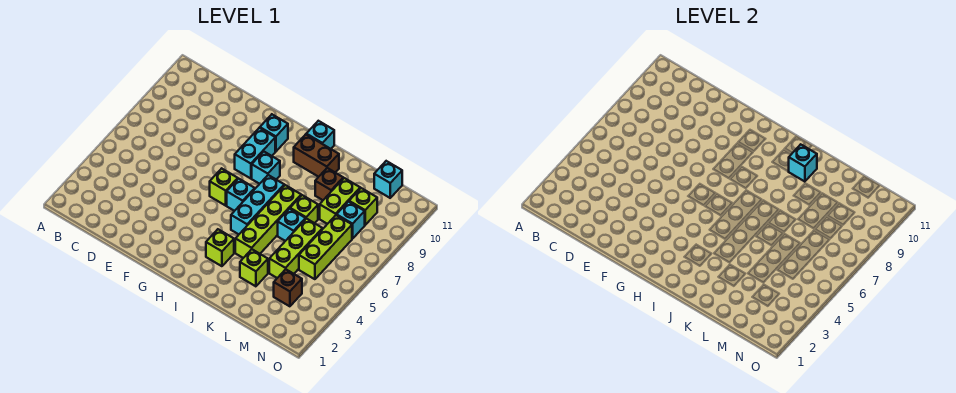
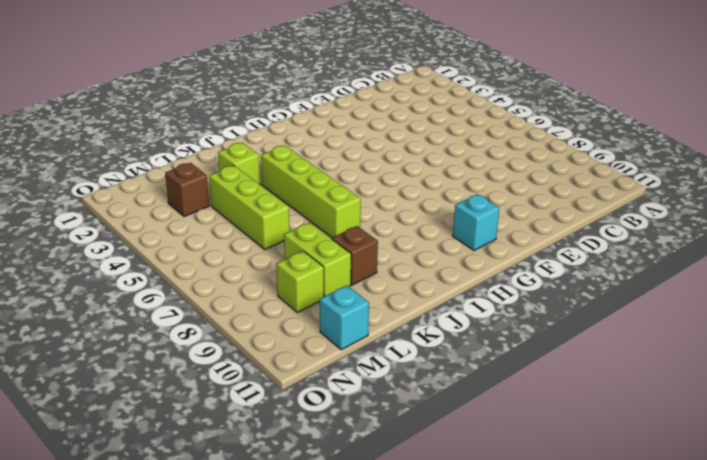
none -> lime brick G6 level 1
none -> cyan brick G8:G9 level 1
none -> cyan brick H6 level 1

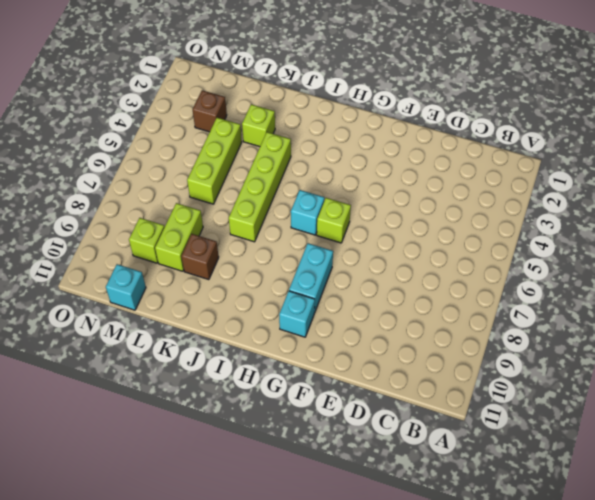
none -> cyan brick H8 level 1
none -> lime brick I3 level 1
none -> cyan brick I5:I7 level 1

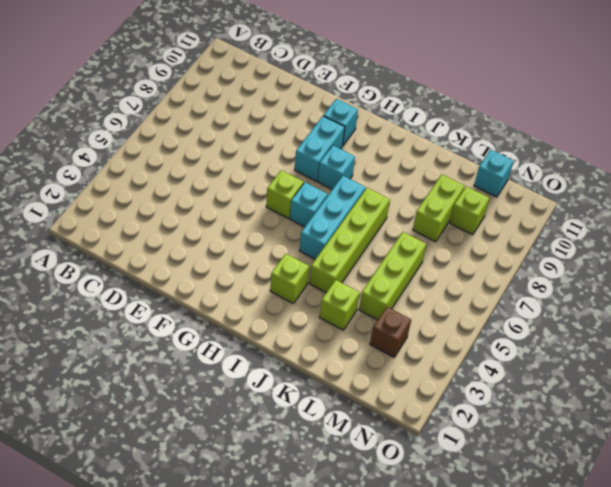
none -> brown brick I10:J10 level 1
none -> cyan brick I11 level 1
none -> cyan brick K6 level 1

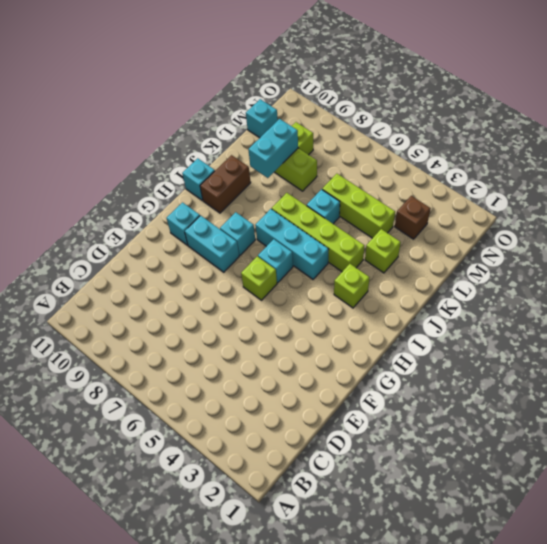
cyan brick K9:L9 level 2 -> none
none -> lime brick K7 level 1
none -> brown brick K9 level 1
none -> lime brick M5:M7 level 1

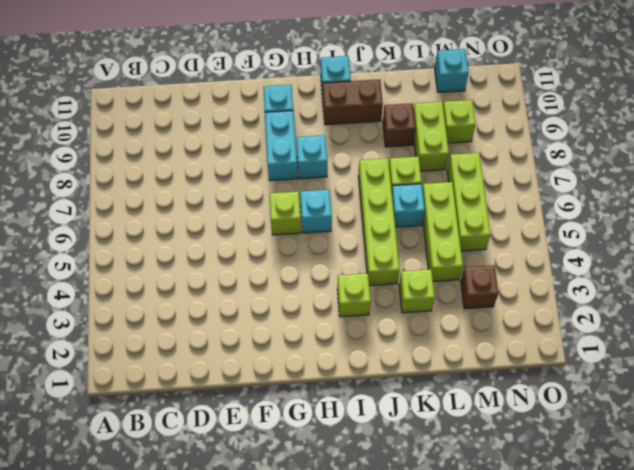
none -> cyan brick I5:I7 level 1
none -> cyan brick M8 level 1
none -> cyan brick J10 level 2

